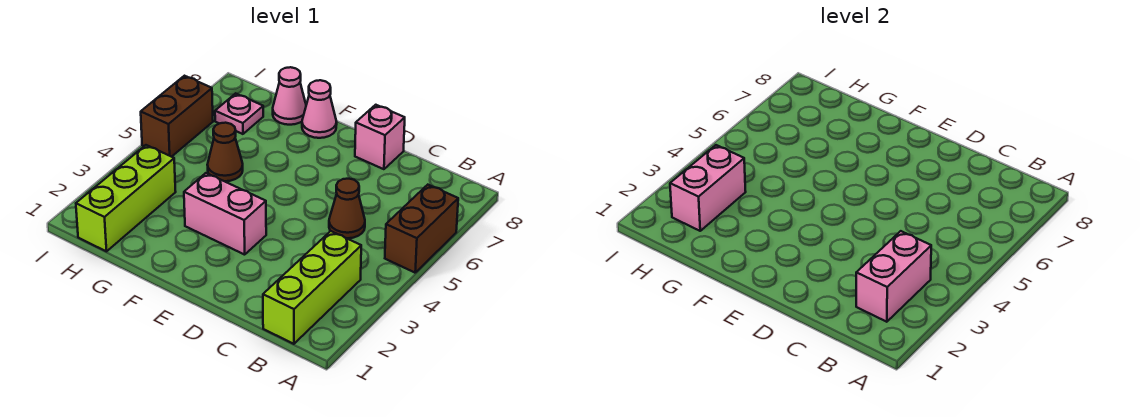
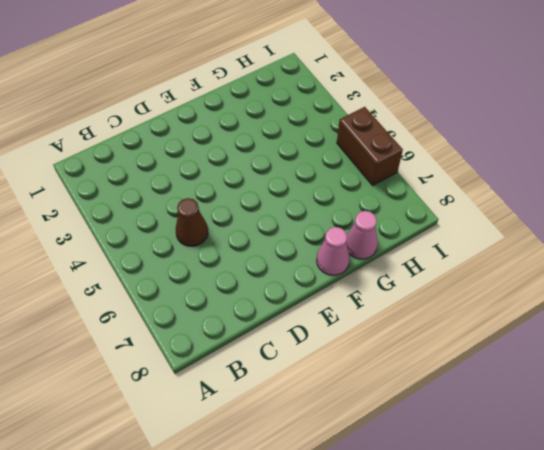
none -> brown brick A5:A6 level 1
none -> lime brick B1:B3 level 1
none -> pink brick D8 level 1

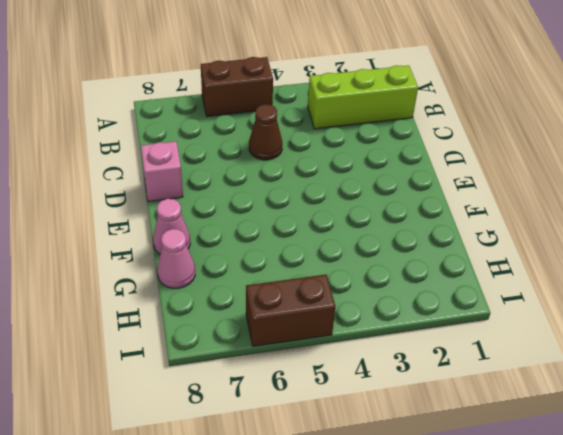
none -> pink brick E3:F3 level 1
none -> brown cone G5 level 1
none -> lime brick H1:H3 level 1

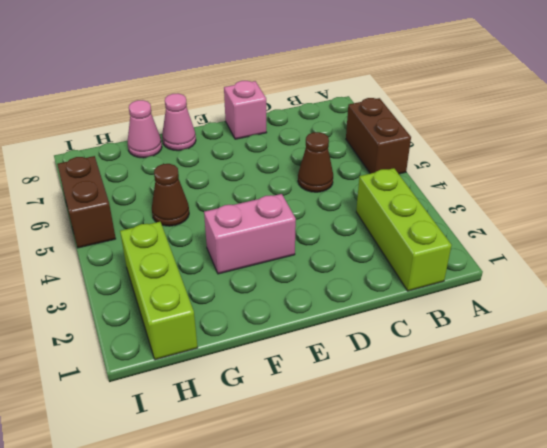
none -> pink plate H7 level 1
none -> pink brick B2:B3 level 2
none -> pink brick H2:H3 level 2

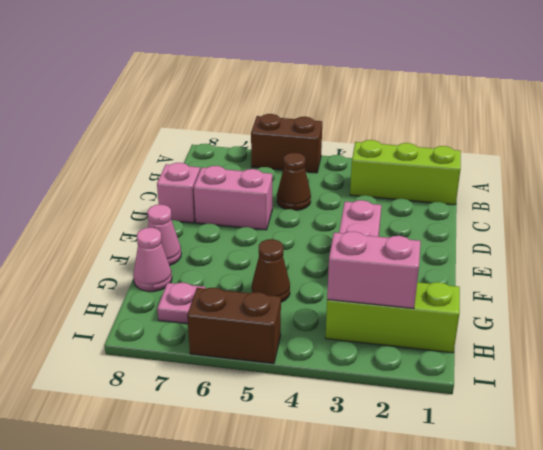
pink brick D6:D7 level 1 -> pink brick B2:B3 level 2

